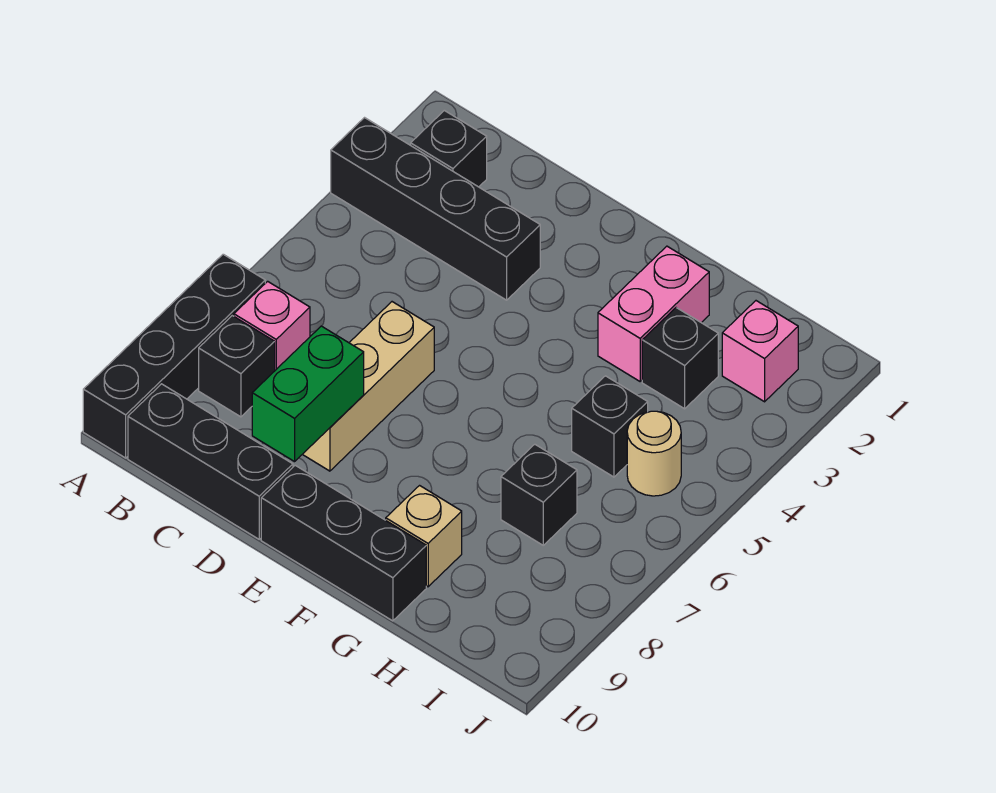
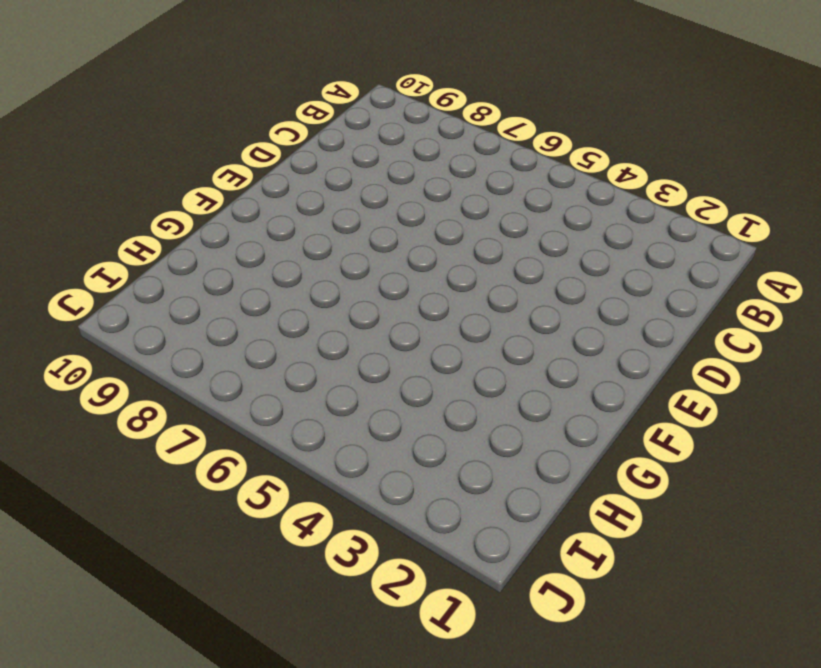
none -> black brick A3:D3 level 1
none -> black brick A7:A10 level 1
none -> black brick B2 level 1

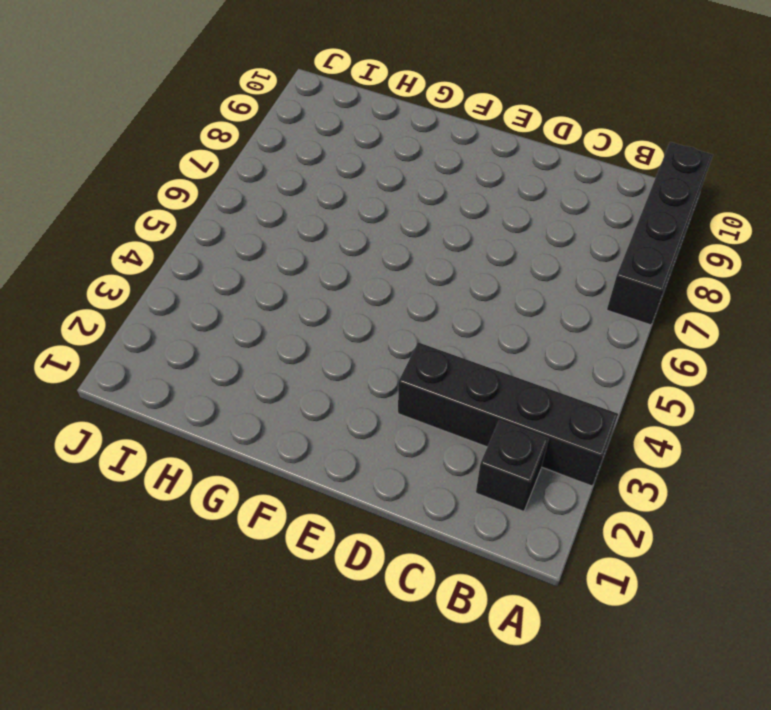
none -> pink brick B7 level 1
none -> black brick B8 level 1
none -> black brick B10:D10 level 1

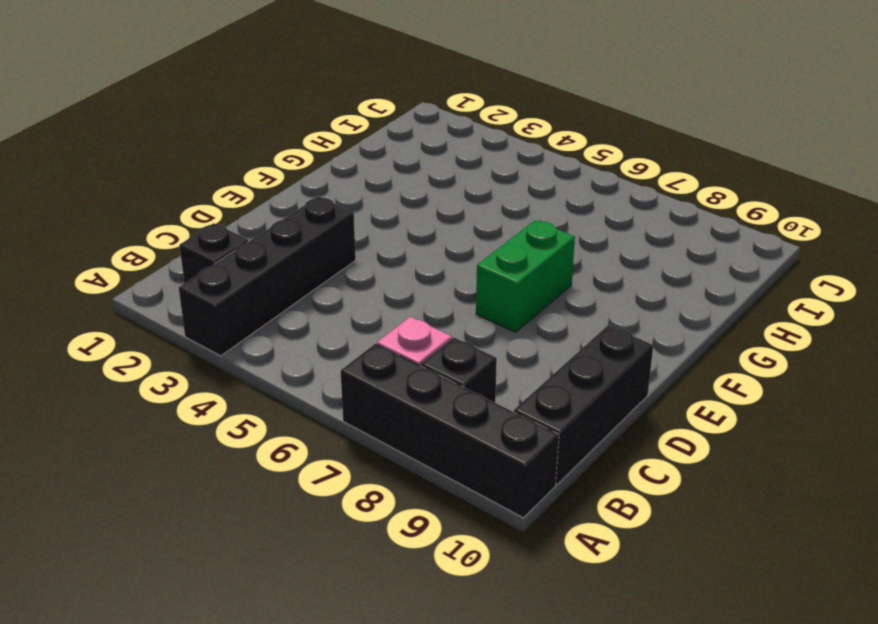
green brick E7:F7 level 1 -> green brick D8:D9 level 2
none -> tan brick D6:D8 level 1
none -> black brick E10:G10 level 1
none -> pink brick G2:G3 level 1

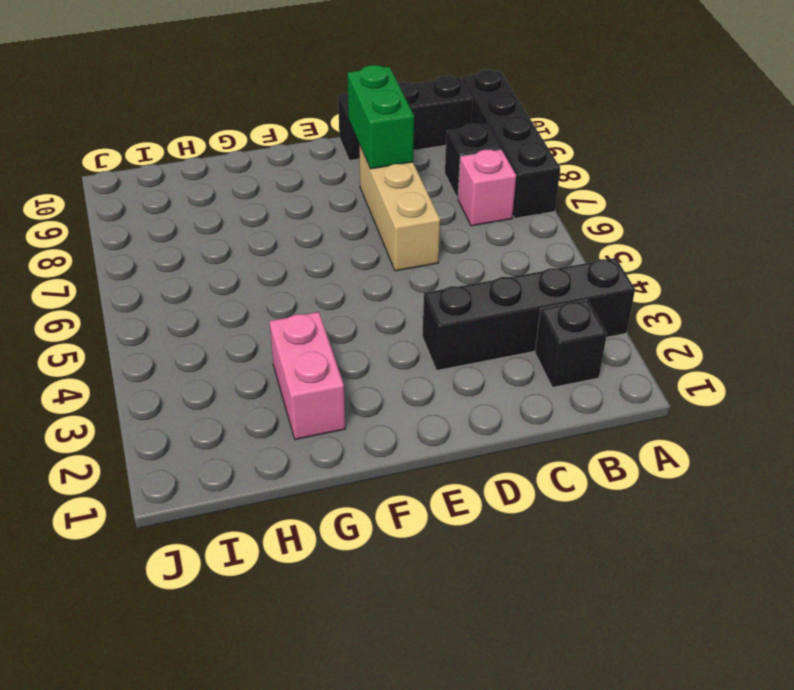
none -> black brick E10:G10 level 1
none -> tan brick G9 level 1
none -> black brick H3 level 1

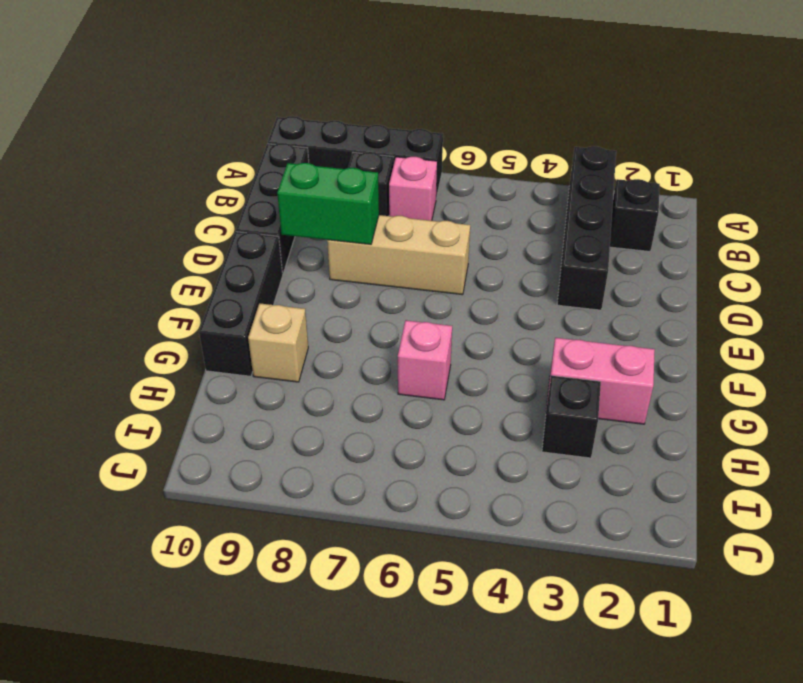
pink brick G6 level 1 -> pink brick I2 level 1
none -> black brick H5 level 1
none -> black brick H7 level 1
none -> tan round brick I5 level 1

